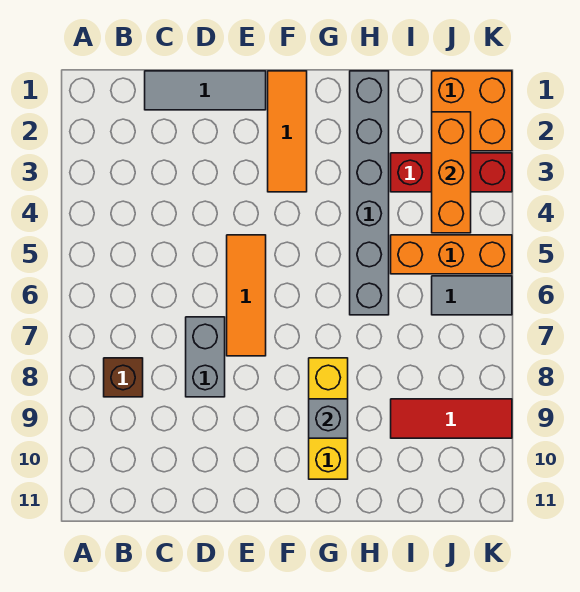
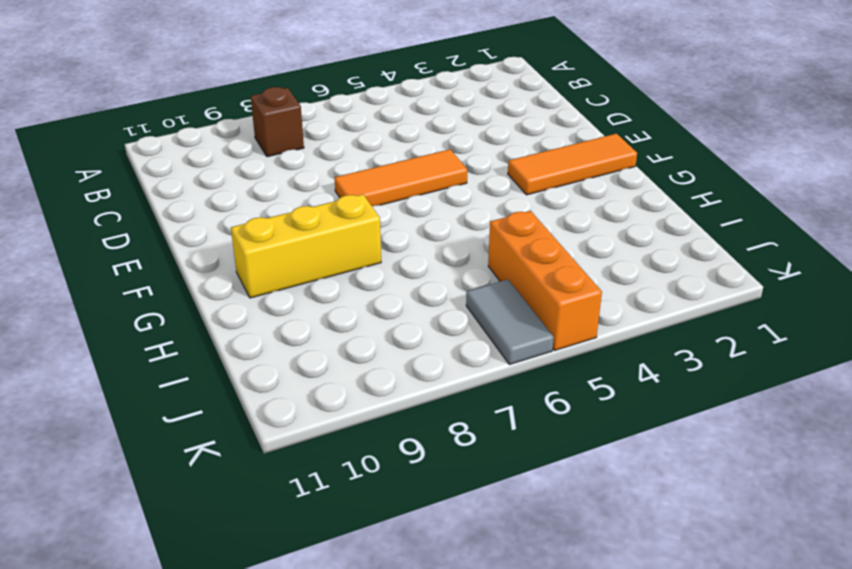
none -> grey tile C1:E1 level 1
none -> grey brick D7:D8 level 1
none -> grey brick H1:H6 level 1

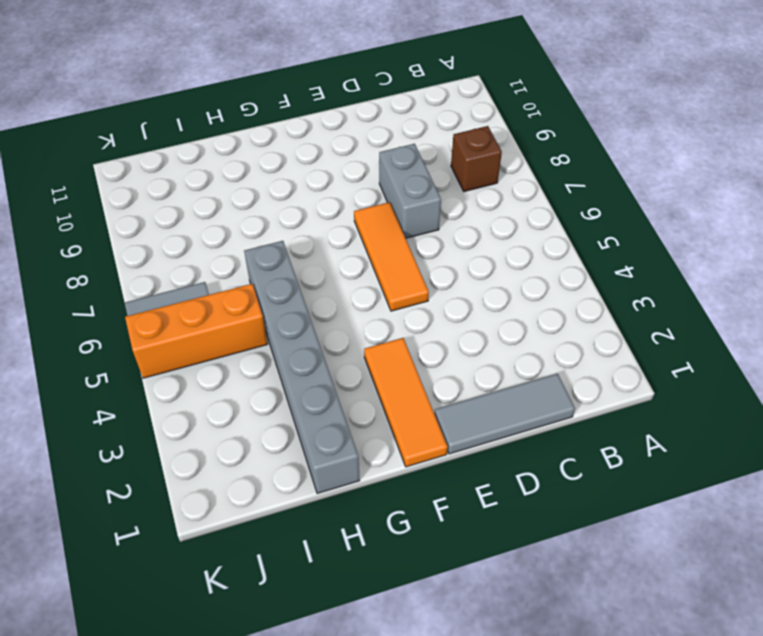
none -> yellow brick G8:G10 level 1
none -> red brick I3:K3 level 1
none -> red tile I9:K9 level 1

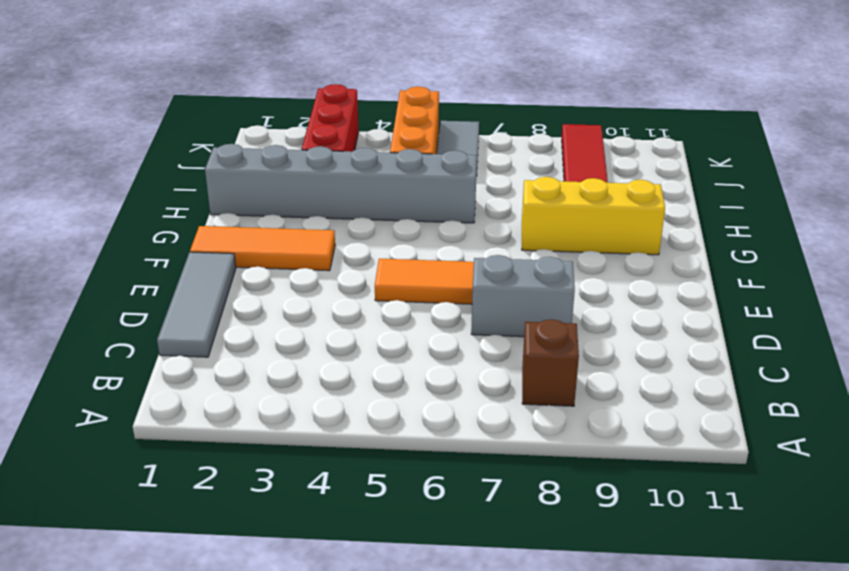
none -> orange brick J1:K2 level 1
none -> grey brick G9 level 2
none -> orange brick J2:J4 level 2

